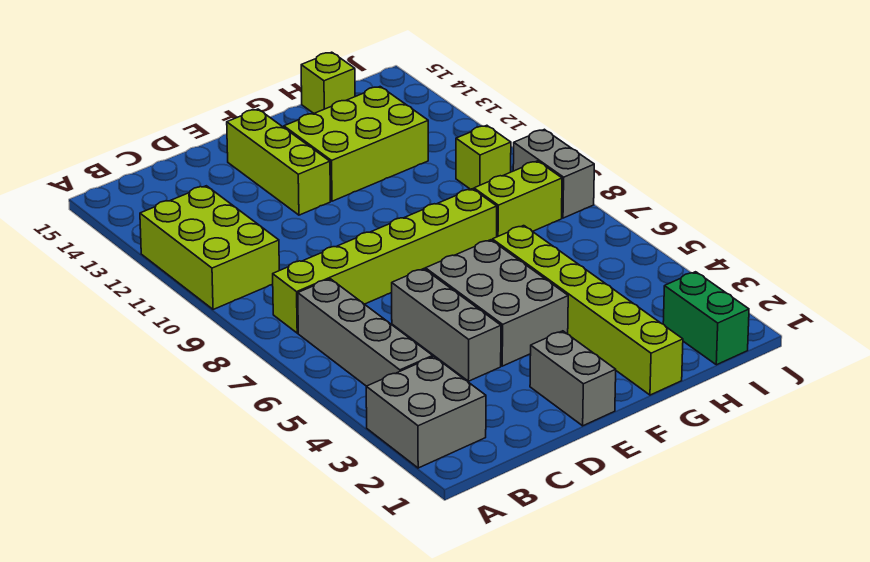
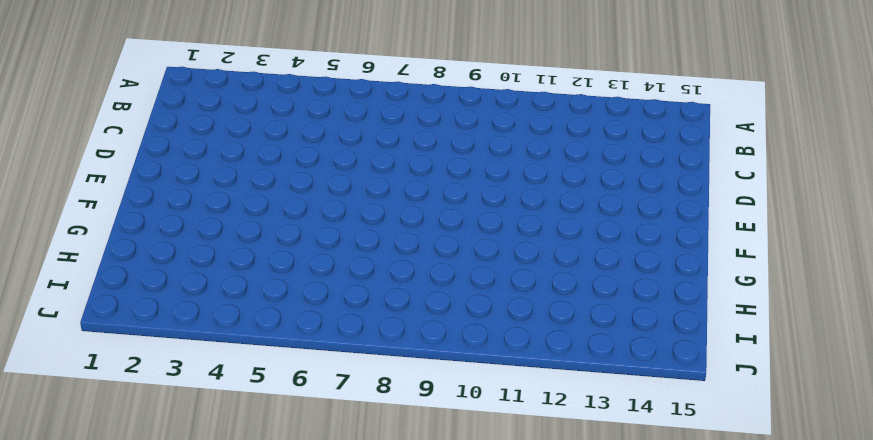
none -> grey brick A2:B3 level 1
none -> lime brick A10:B12 level 1
none -> grey brick B4:B7 level 1

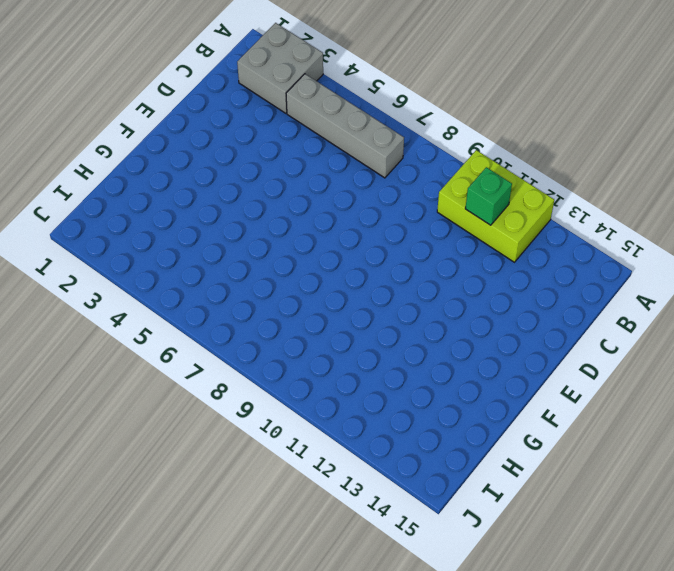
green brick B11 level 2 -> none
none -> lime brick B8:G8 level 1
none -> grey brick D4:D6 level 1
none -> grey brick E1:E2 level 1

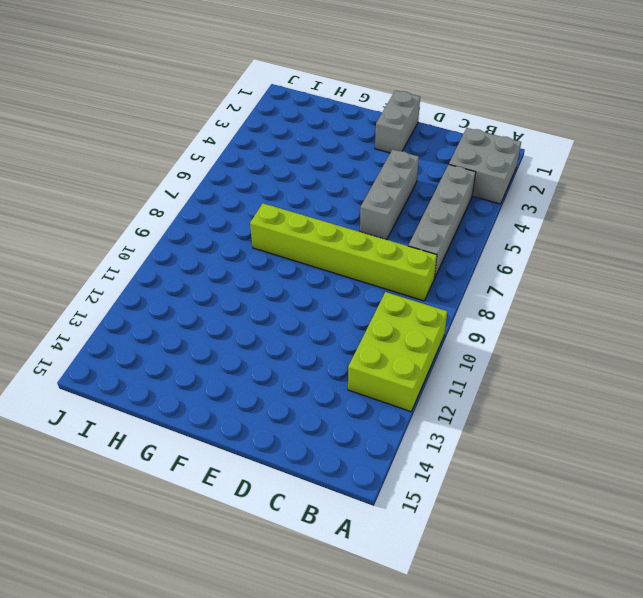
none -> grey brick E4:F6 level 1
none -> lime brick E12:E14 level 1
none -> lime brick F12:H13 level 1

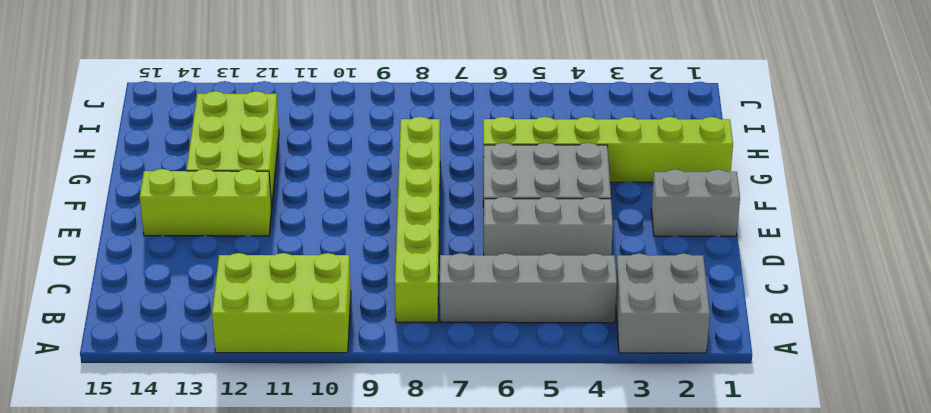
none -> lime brick H8:I8 level 1
none -> lime brick H15 level 1
none -> green brick I1:I2 level 1

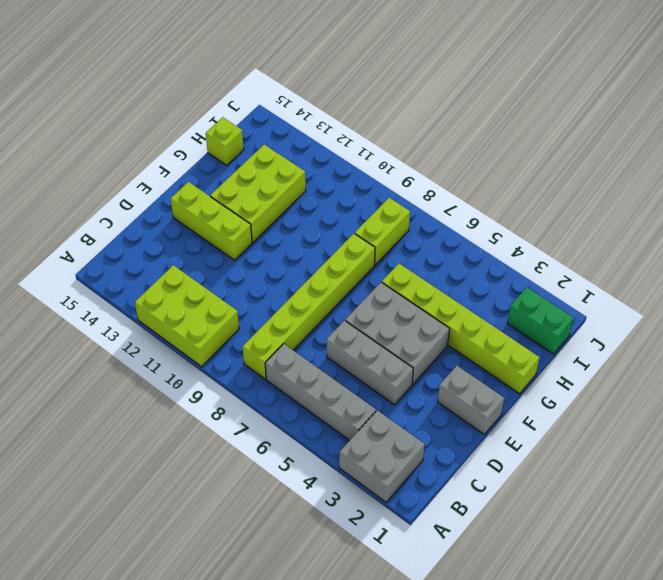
none -> lime brick I10 level 1
none -> grey brick J8:J9 level 1

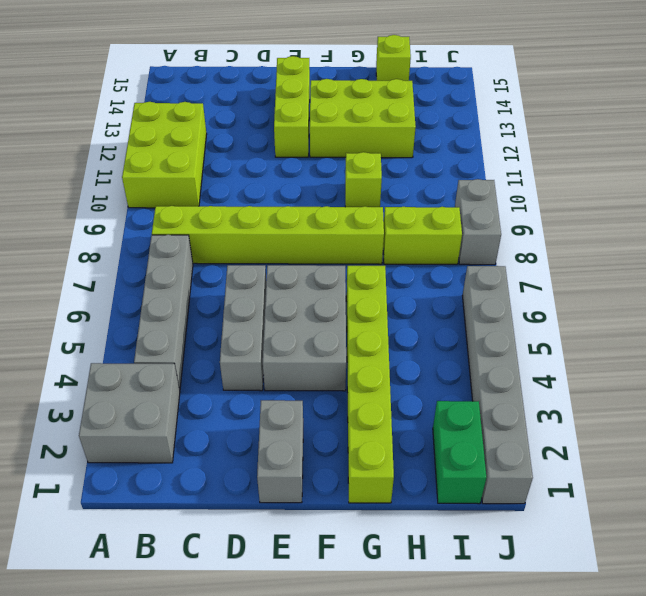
lime brick G10 level 1 -> lime brick I10 level 1
grey brick J1:J6 level 1 -> none

